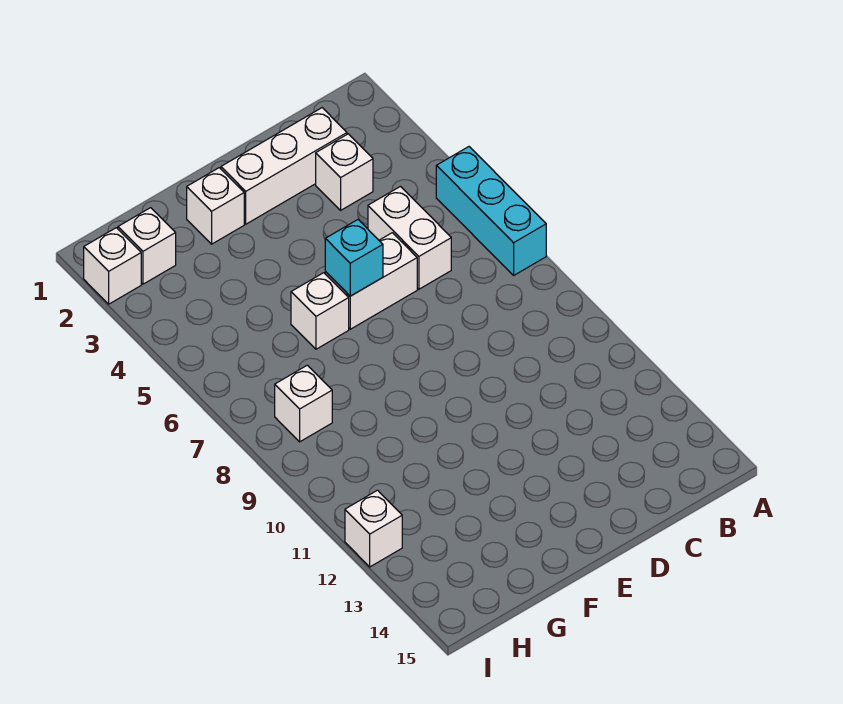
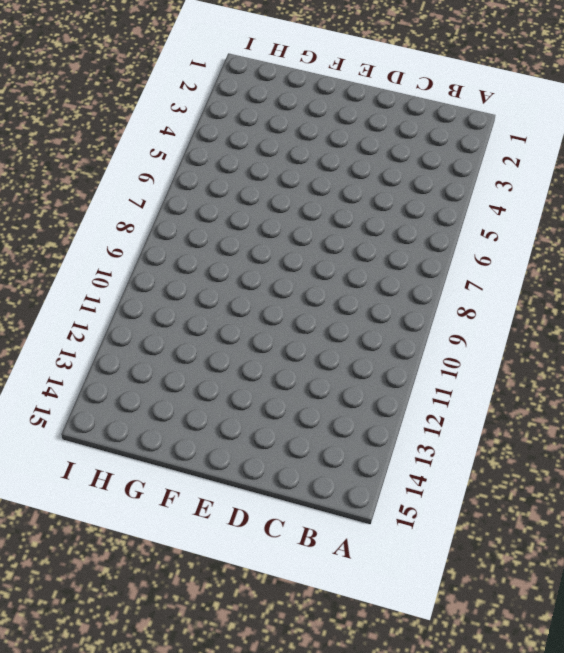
none -> cyan brick A5:A7 level 1
none -> white brick C2:E2 level 1
none -> white brick C3 level 1

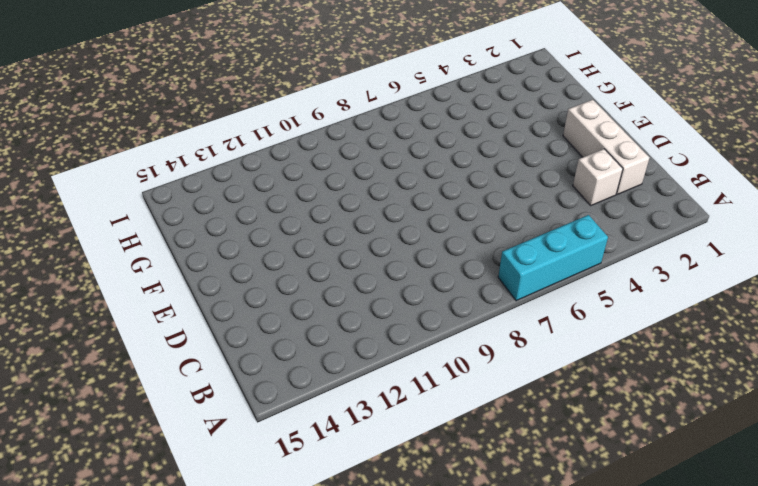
none -> white brick C5:C6 level 1
none -> white brick D6:E6 level 1
none -> white brick F2 level 1

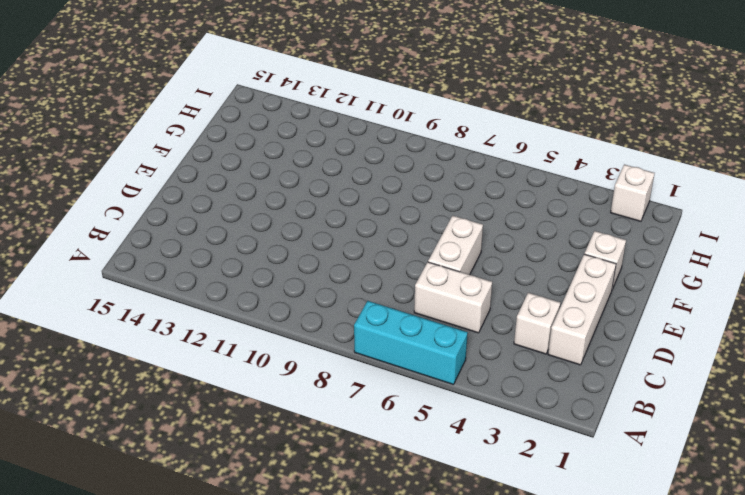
none -> white brick F6 level 1
none -> white brick H2 level 1
none -> white brick H8 level 1

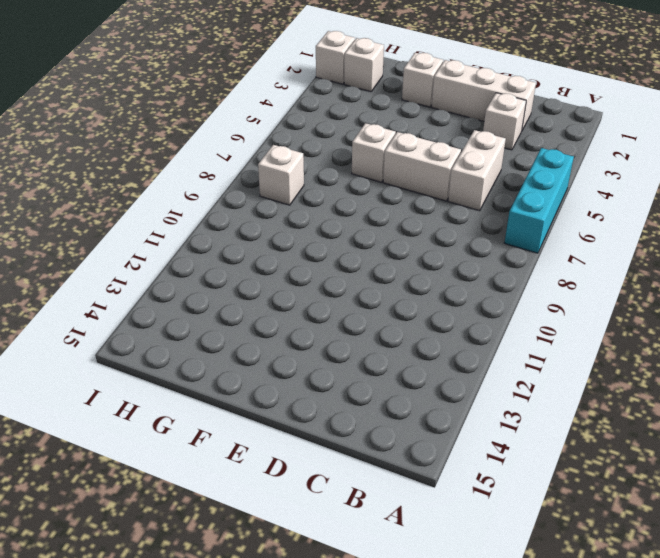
none -> white brick I12 level 1
none -> cyan brick E6 level 2

